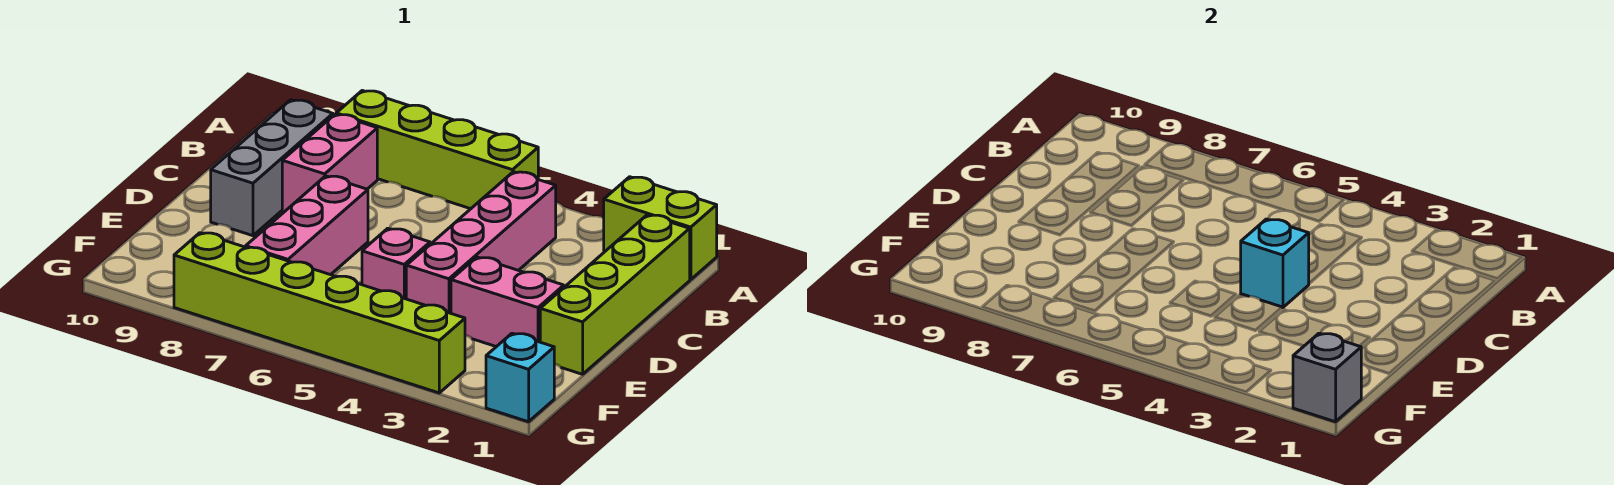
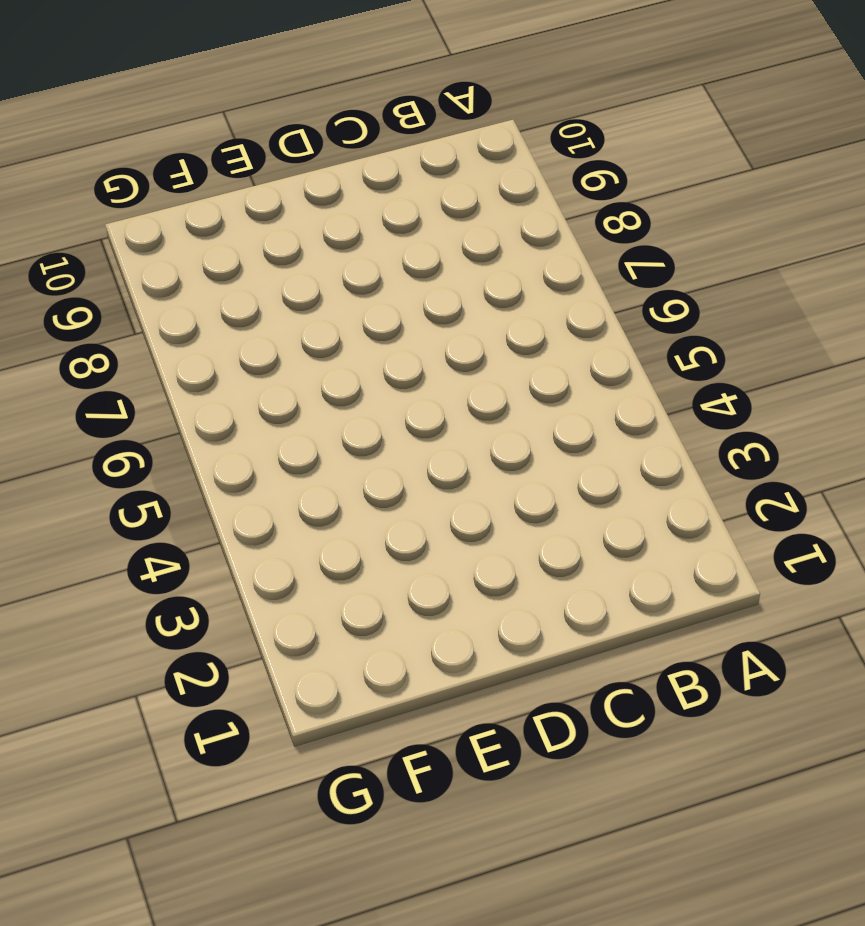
none -> lime brick A1:A2 level 1
none -> lime brick A5:A8 level 1
none -> lime brick B1:E1 level 1

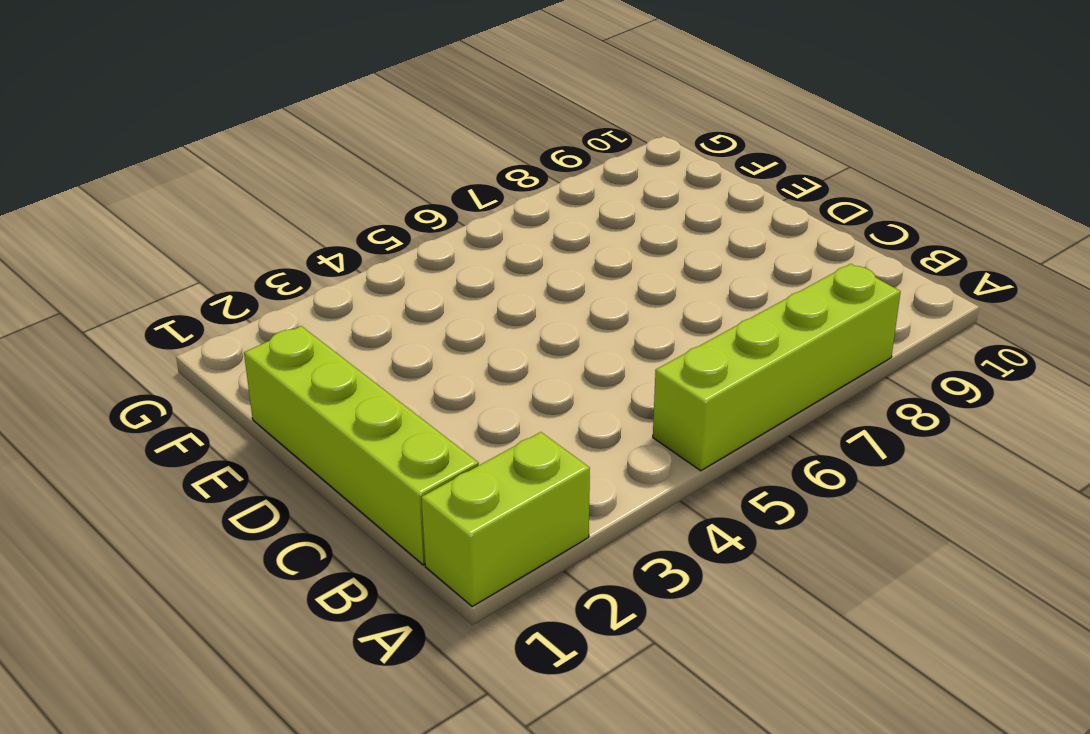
none -> pink brick B4:E4 level 1
none -> pink brick B8:C8 level 1
none -> grey brick B9:D9 level 1

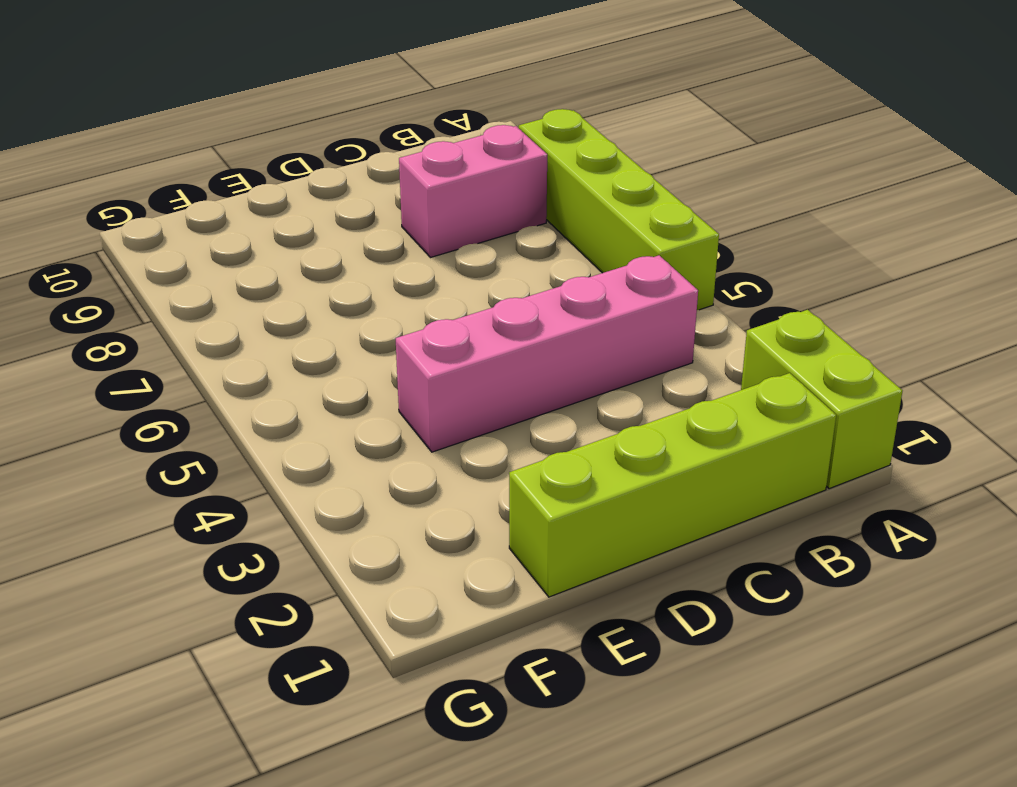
none -> grey brick B9:D9 level 1
none -> pink brick D7:F7 level 1
none -> pink brick E2:E3 level 1

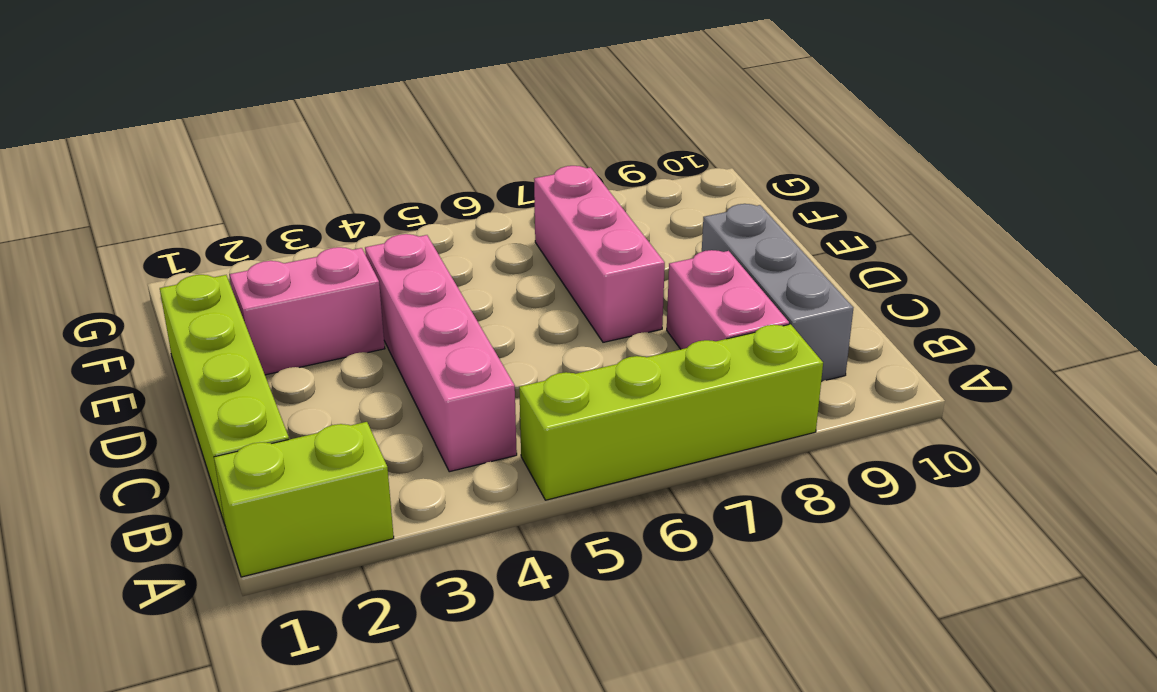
none -> pink brick E5 level 1
none -> cyan brick G1 level 1
none -> lime brick G3:G8 level 1

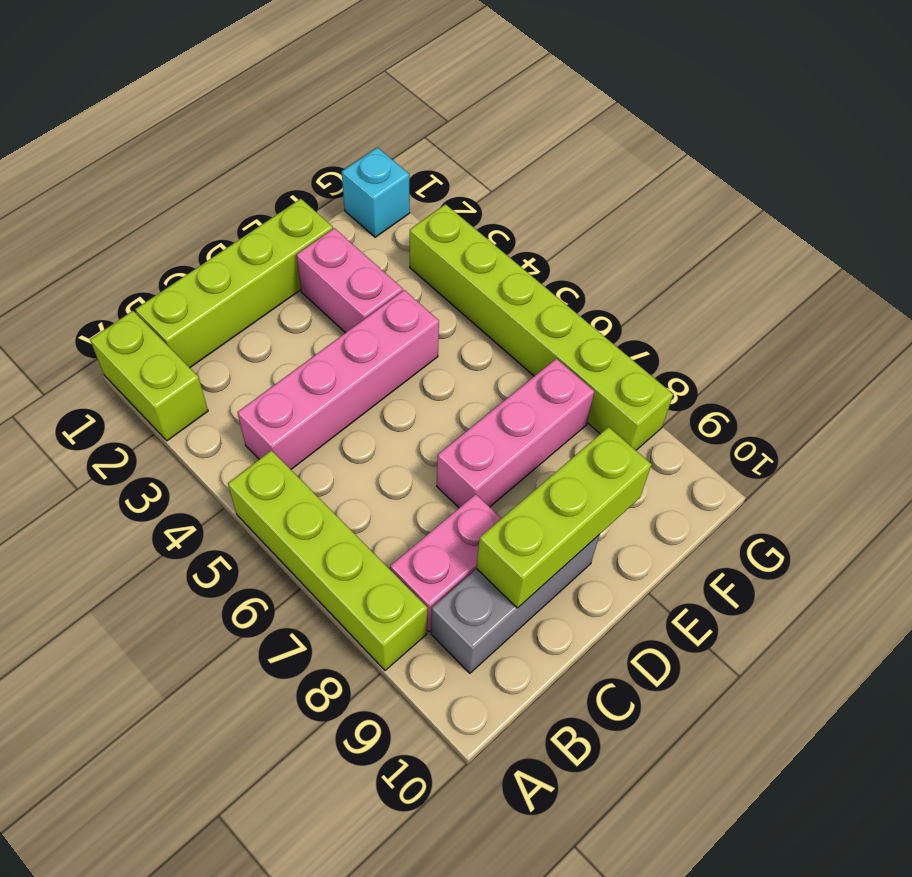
lime brick C9:E9 level 2 -> none
none -> pink brick E5 level 1
none -> cyan brick D4 level 2
none -> grey brick G1 level 2

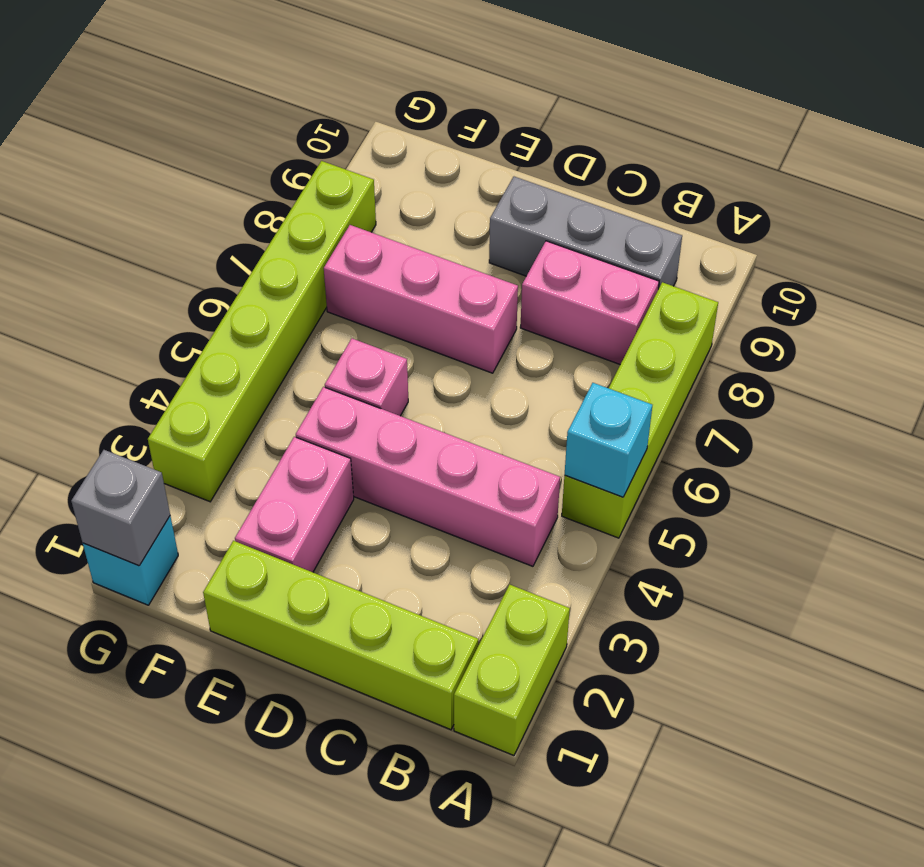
cyan brick A5 level 2 -> cyan brick D4 level 2

